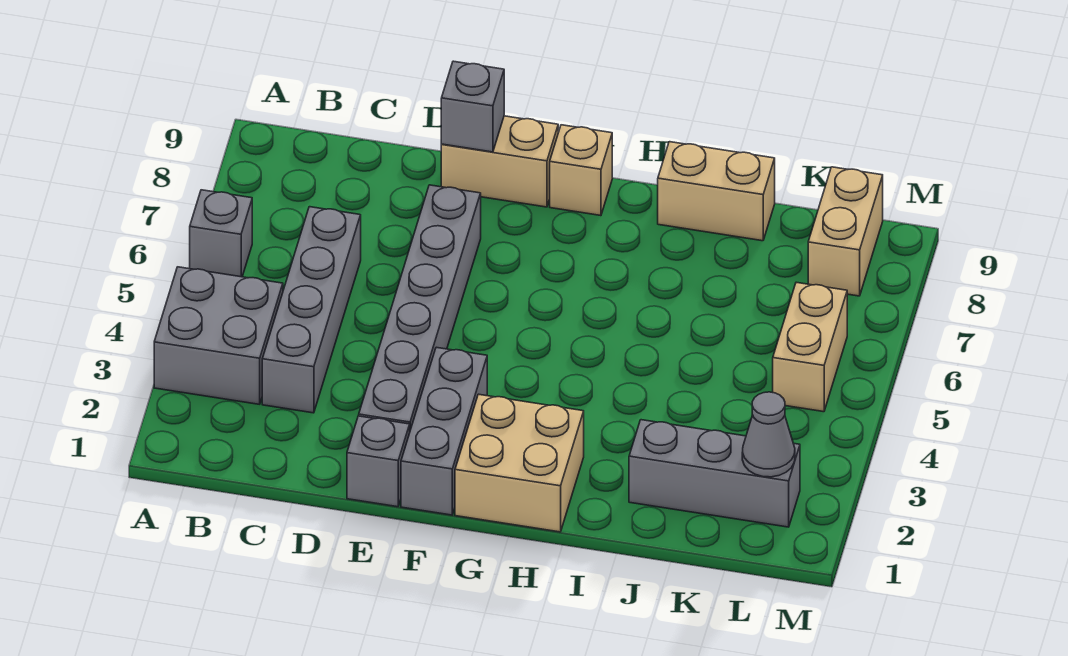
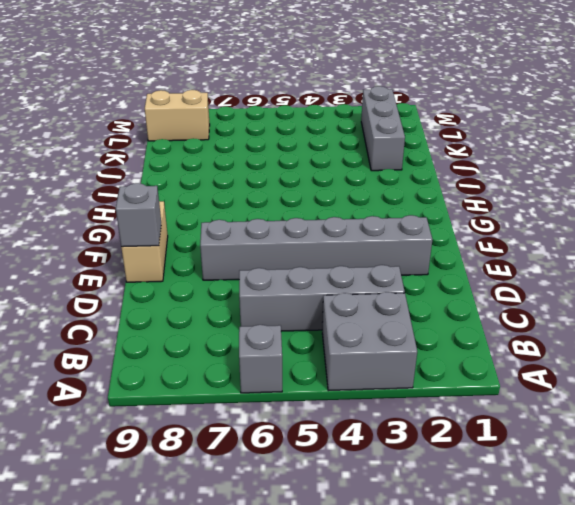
none -> grey brick E1 level 1
none -> grey brick F1:F3 level 1
none -> tan brick G1:H2 level 1

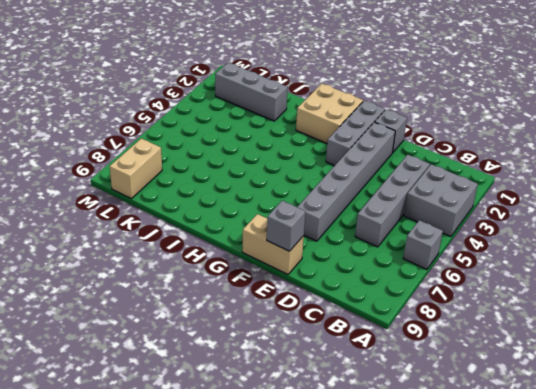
none -> tan brick G9 level 1
none -> tan brick I9:J9 level 1
none -> tan brick L5:L6 level 1

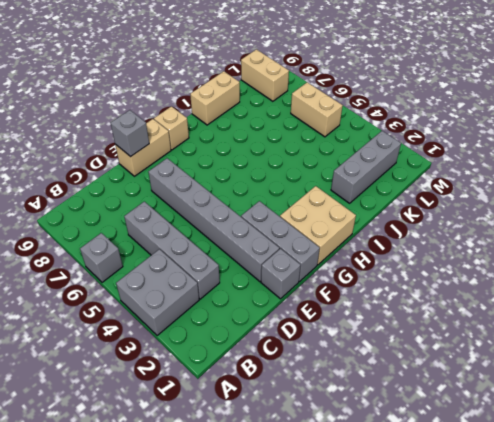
none -> grey cone L2 level 2

